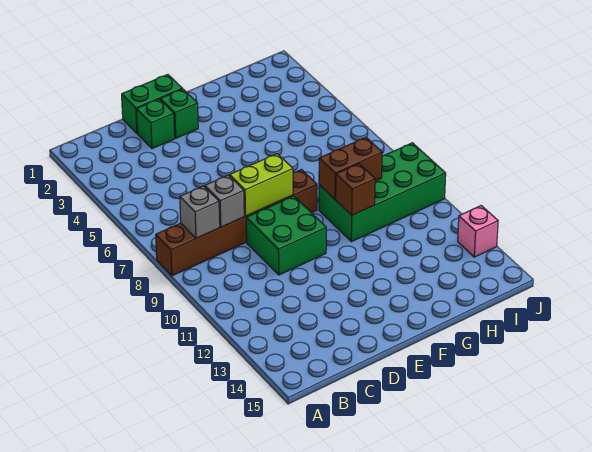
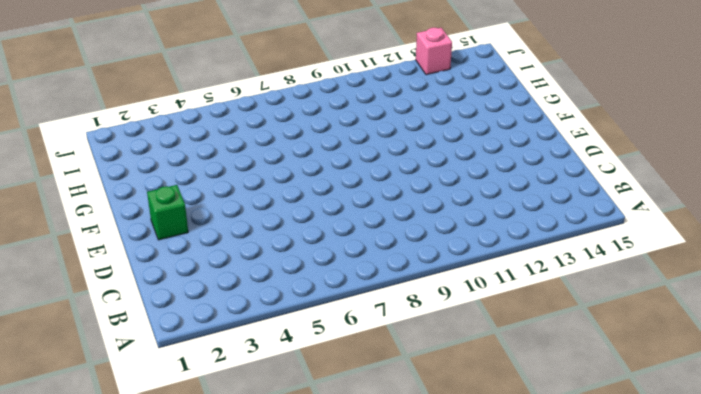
none -> brown brick A8:F8 level 1
none -> green brick D1:E1 level 1
none -> green brick D2 level 1

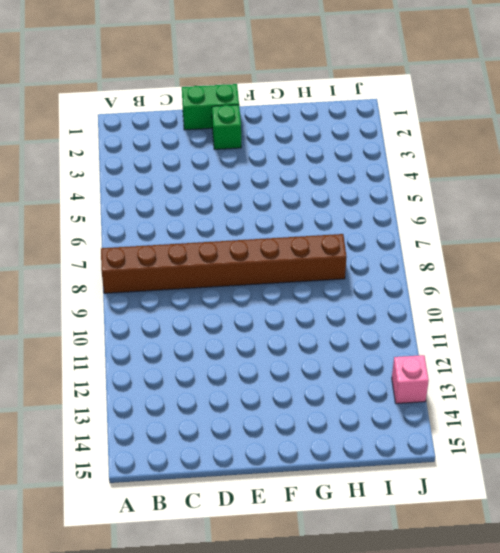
brown brick A8:H8 level 1 -> brown brick A8:F8 level 1
none -> green brick D2 level 1
none -> green brick D9:E10 level 1
none -> green brick G9:J10 level 1

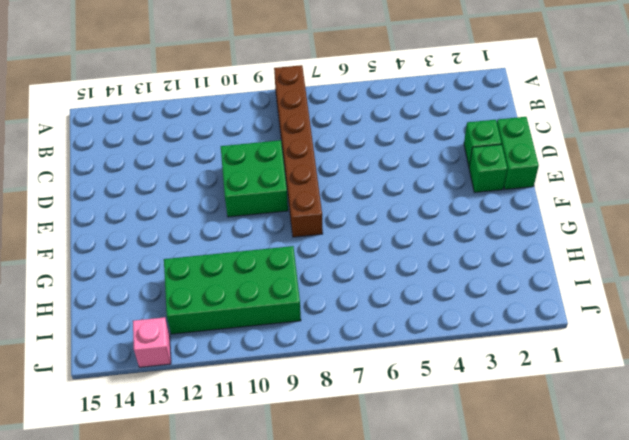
green brick H9:I12 level 1 -> green brick G9:J10 level 1
none -> grey brick B8 level 2
none -> grey brick C8 level 2
none -> lime brick D8:E8 level 2

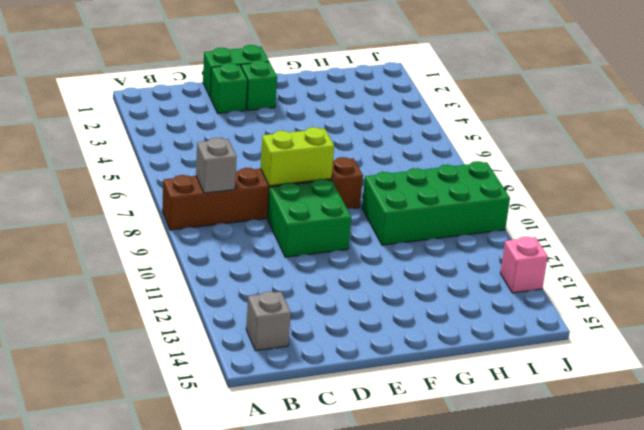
grey brick B14 level 1 -> grey brick C8 level 2
none -> brown brick G9:H9 level 2
none -> brown brick G10 level 2

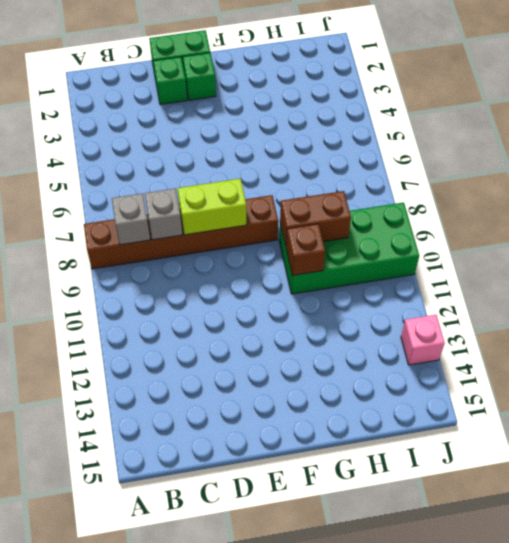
none -> green brick D9:E10 level 1

